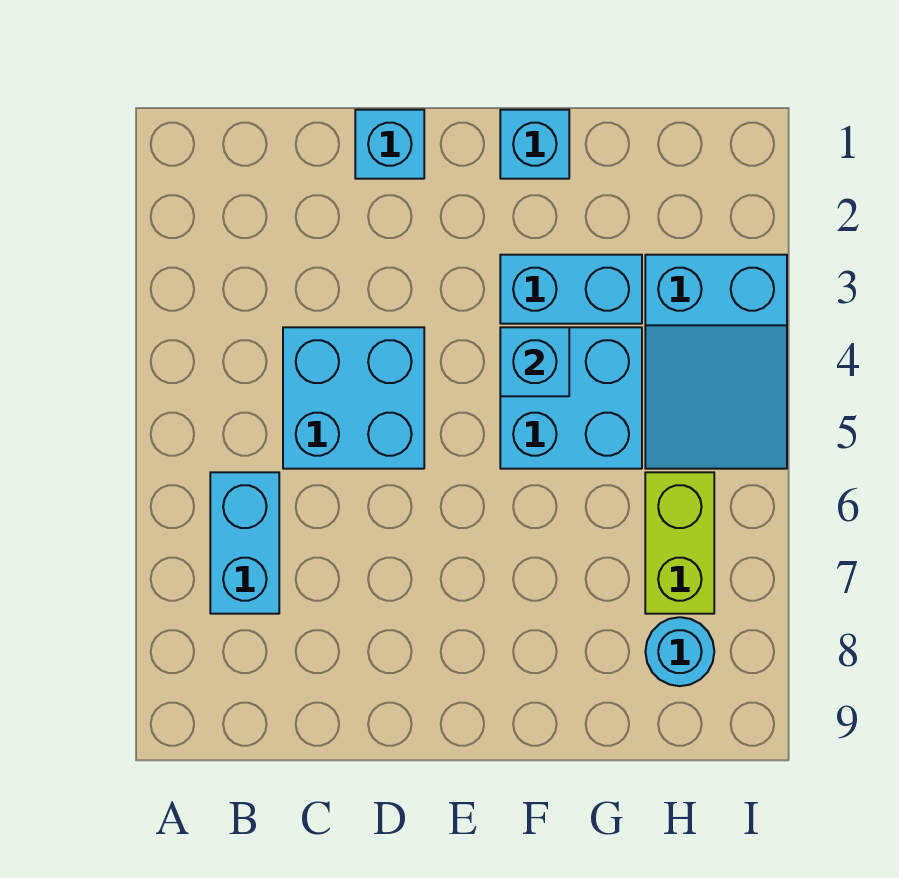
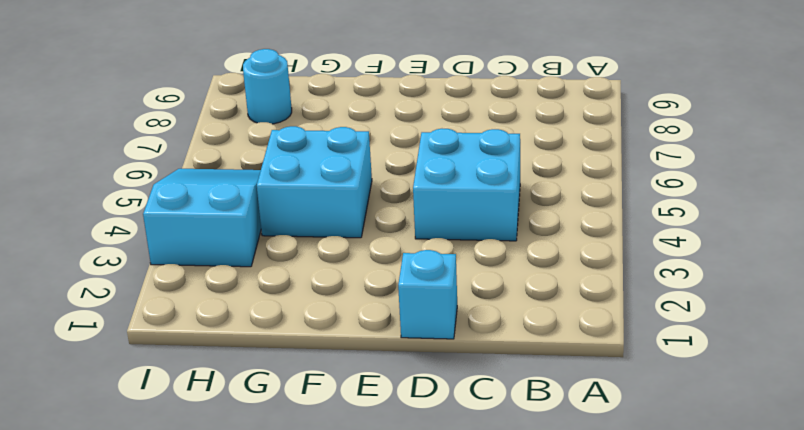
none -> cyan brick B6:B7 level 1
none -> cyan brick F1 level 1

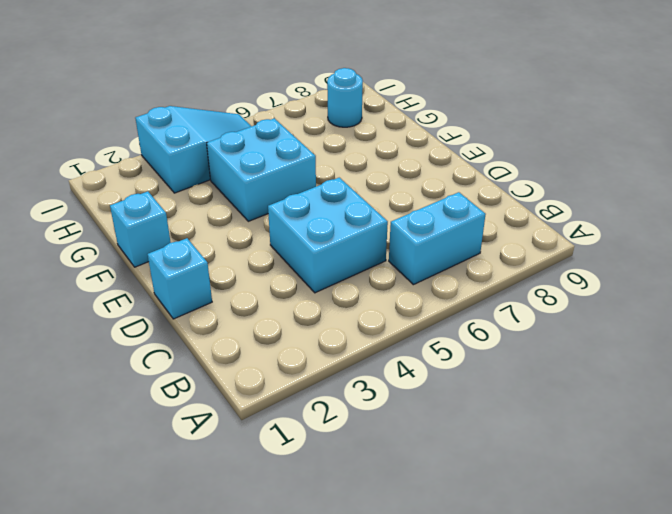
none -> cyan brick F3:G3 level 1
none -> lime brick H6:H7 level 1

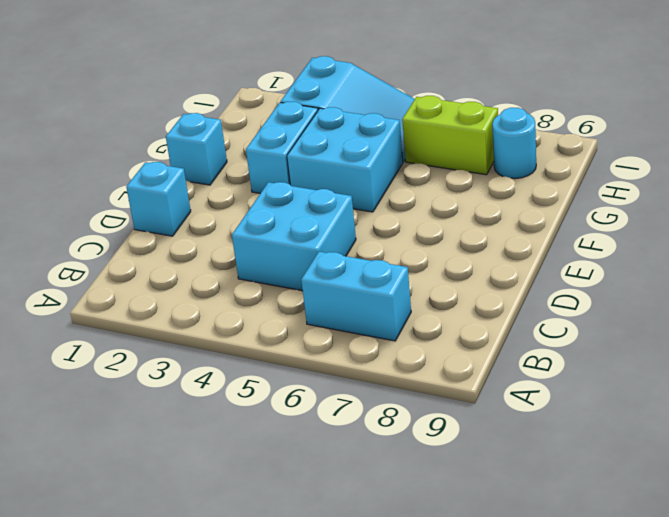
none -> cyan brick F4 level 2

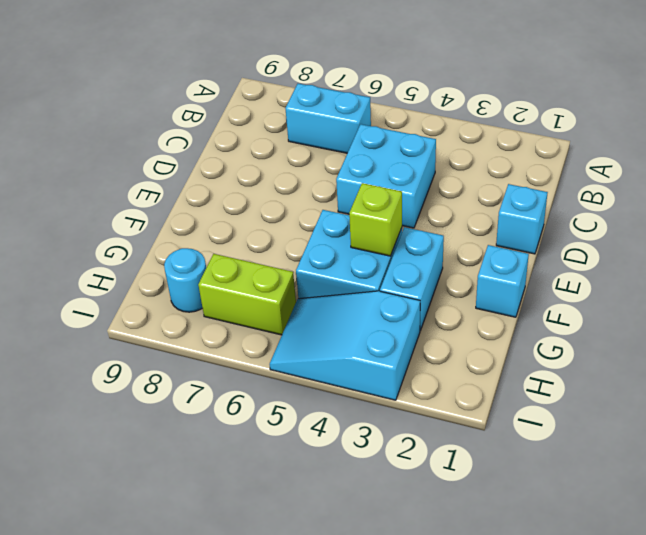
lime brick F4 level 2 -> cyan brick F4 level 2

